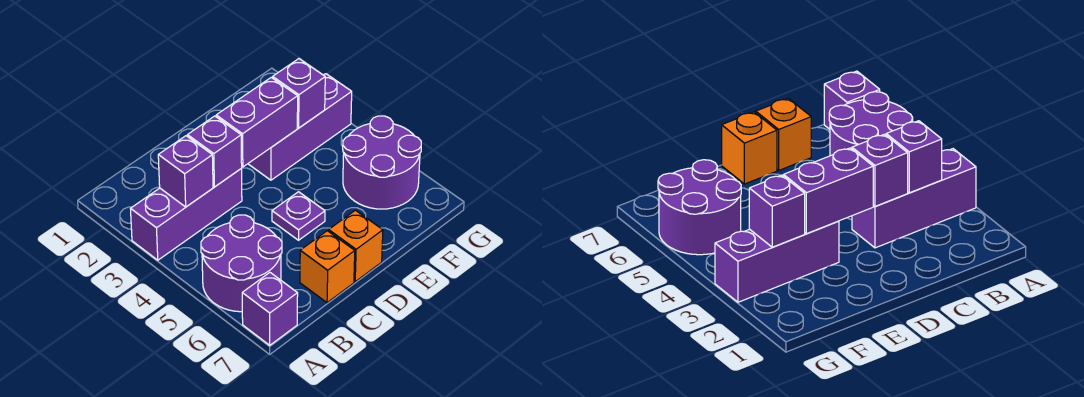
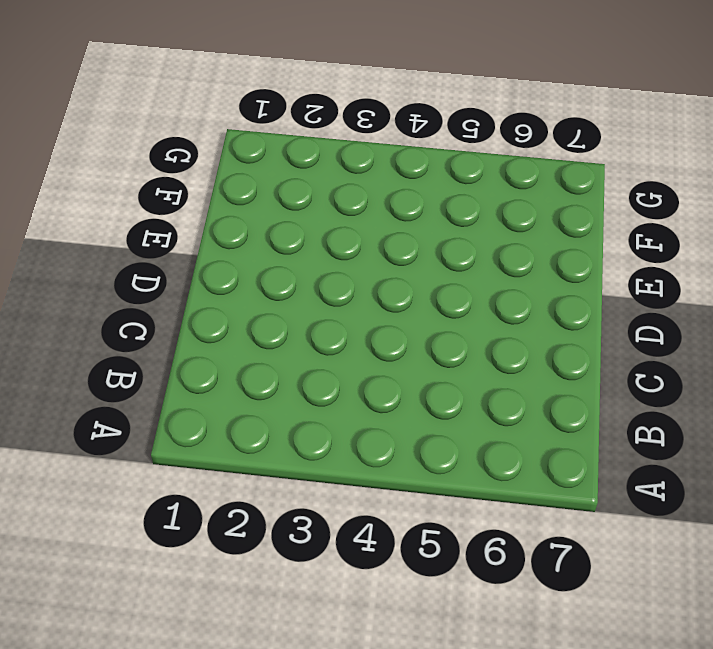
none -> purple brick A3:C3 level 1
none -> purple round brick A5:B6 level 1
none -> purple brick A7 level 1

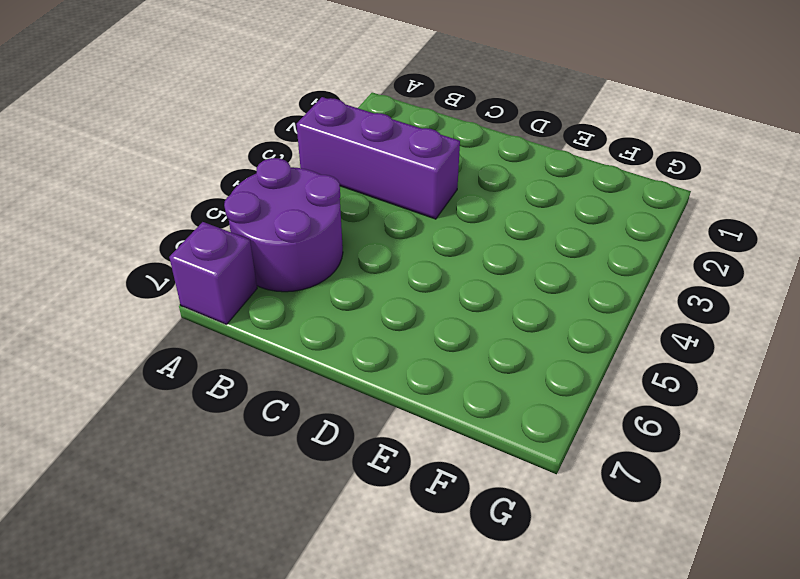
none -> orange brick C7 level 1
none -> purple plate D5 level 1
none -> orange brick D7 level 1

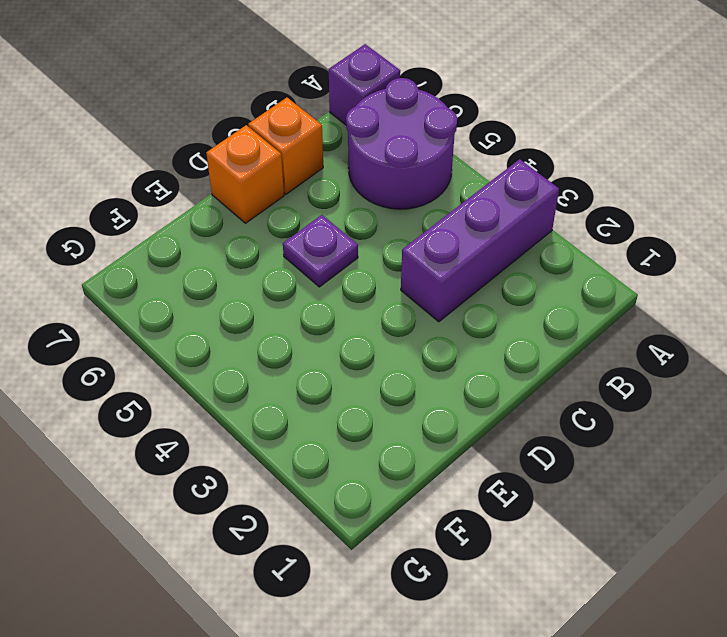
none -> purple brick E3:G3 level 1
none -> purple round brick F5:G6 level 1
none -> purple brick B3 level 2

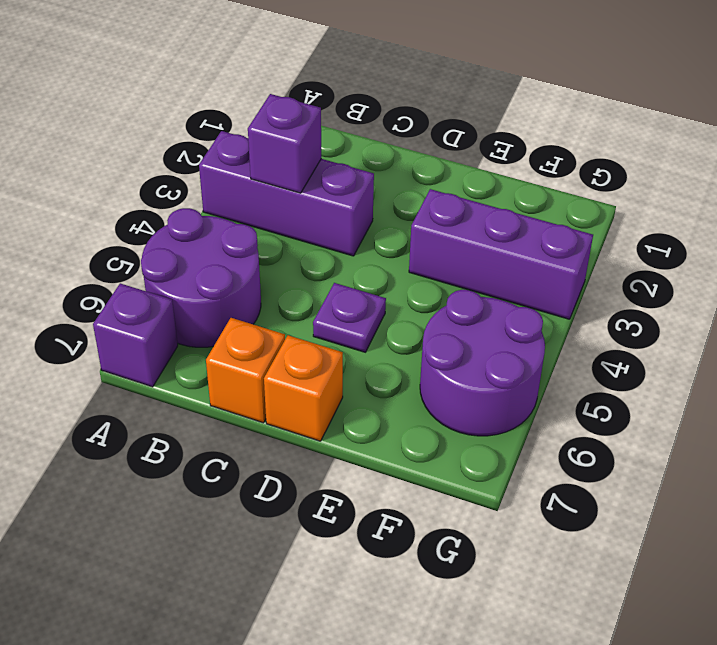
none -> purple brick C3 level 2
none -> purple brick D3:E3 level 2
none -> purple brick F3 level 2

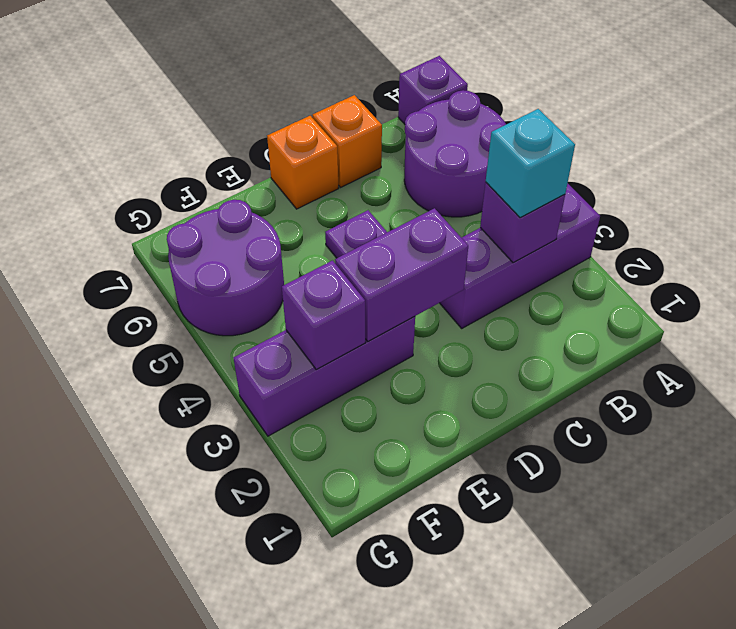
cyan brick B3 level 3 -> none
none -> purple brick C3 level 2

